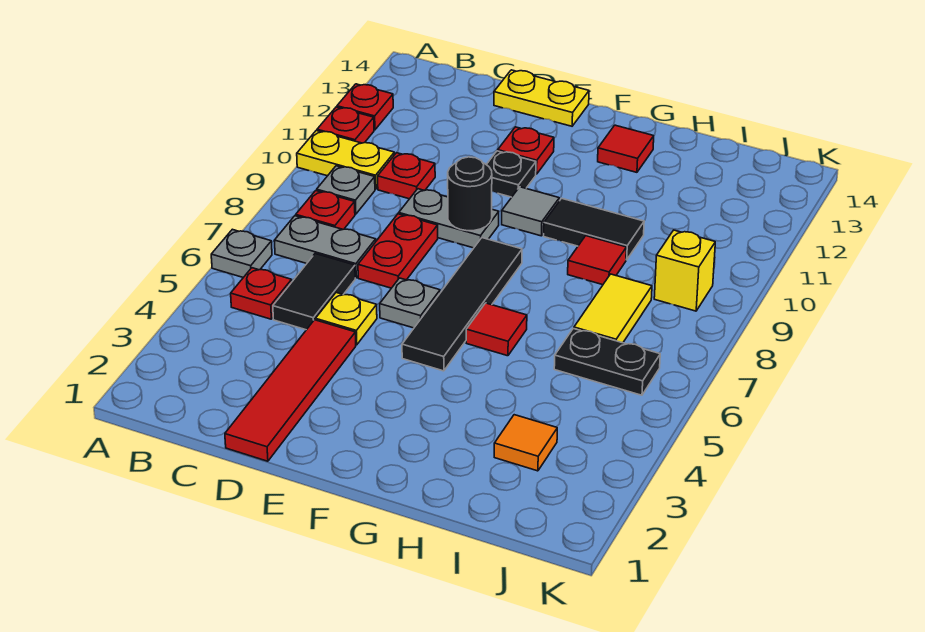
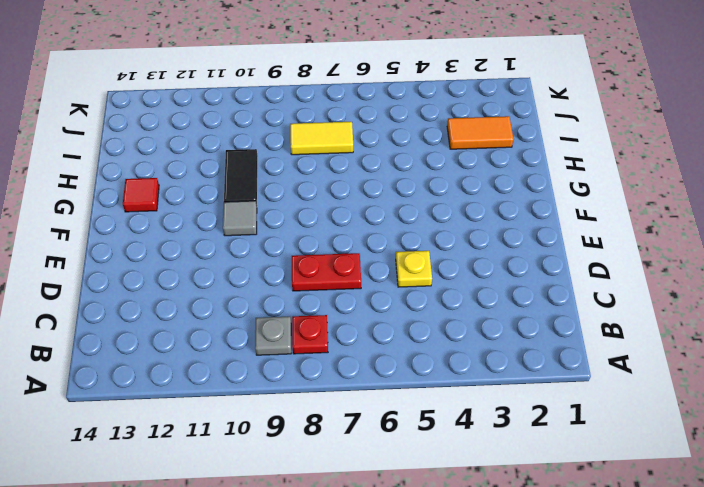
orange tile I2:I3 level 1 -> orange tile I3 level 1
none -> grey plate A6 level 1
none -> yellow plate A10:B10 level 1
none -> red plate A11 level 1

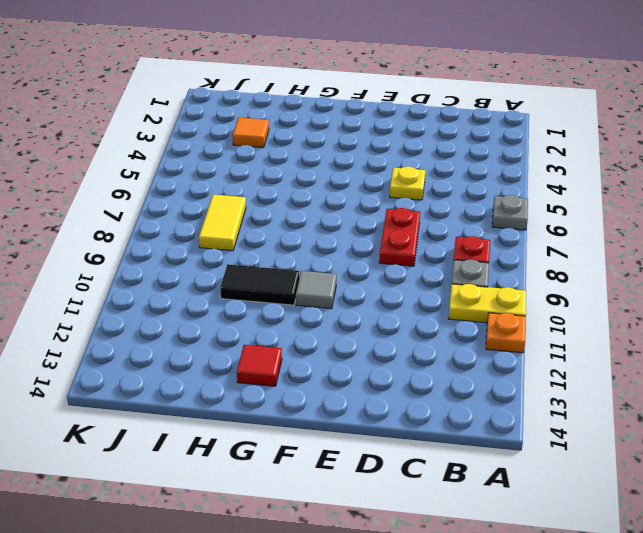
orange plate A11 level 1 -> red plate A11 level 1
none -> red plate A12 level 1
none -> red plate B5 level 1
none -> grey plate B7:C7 level 1

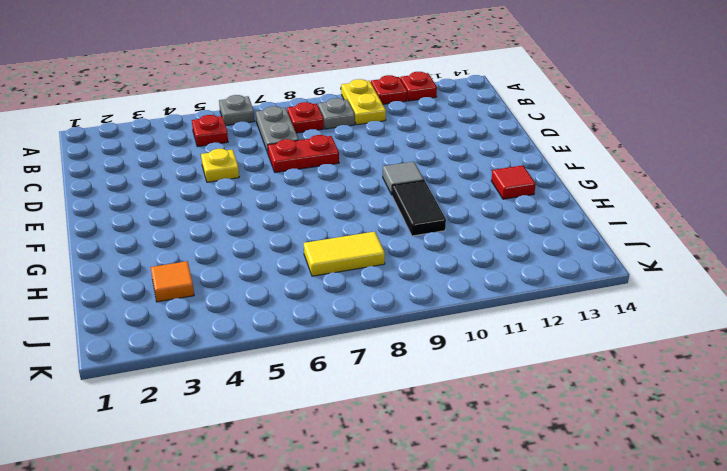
none -> black tile C5:C6 level 1
none -> red plate C10 level 1
none -> red tile D1:D4 level 1

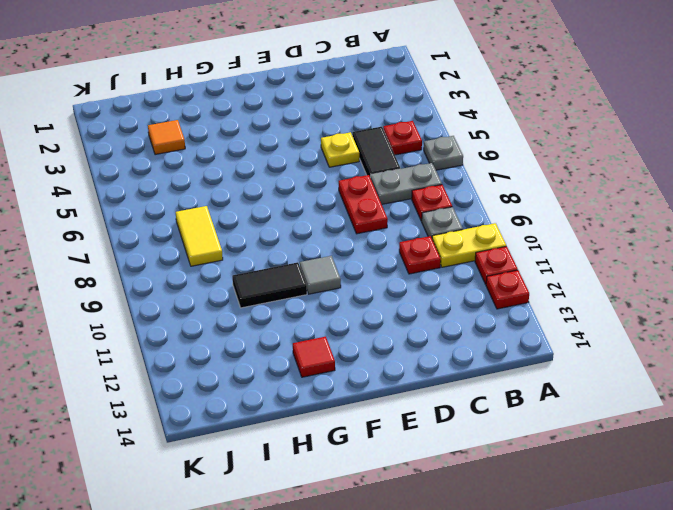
none -> red tile D1:D4 level 1
none -> grey plate D9:E9 level 1
none -> yellow plate D14:E14 level 1

